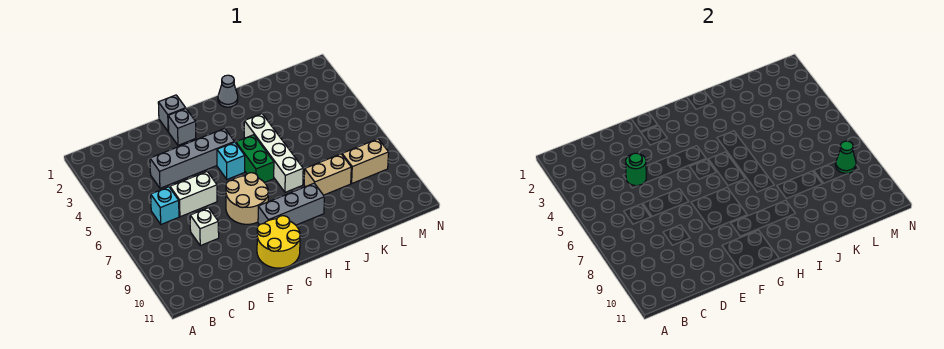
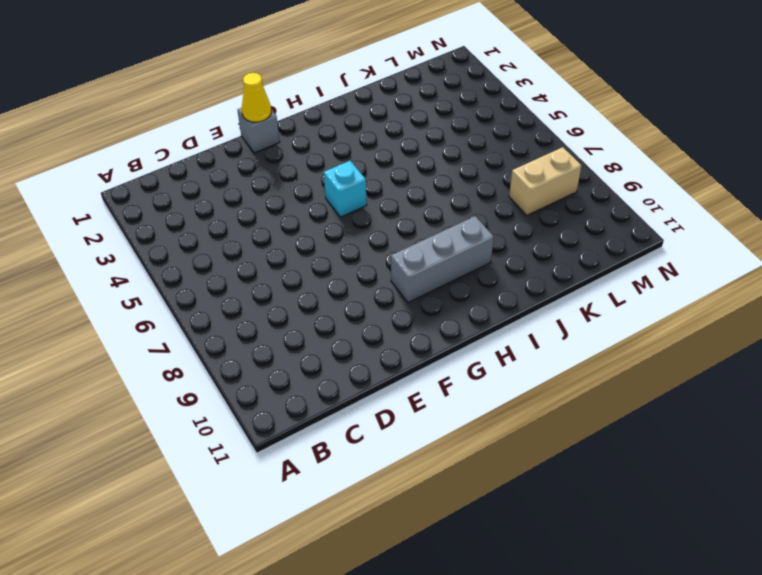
yellow cone F1 level 2 -> none
none -> cyan brick C6 level 1
none -> grey brick D4:G4 level 1
none -> white brick D6:E6 level 1

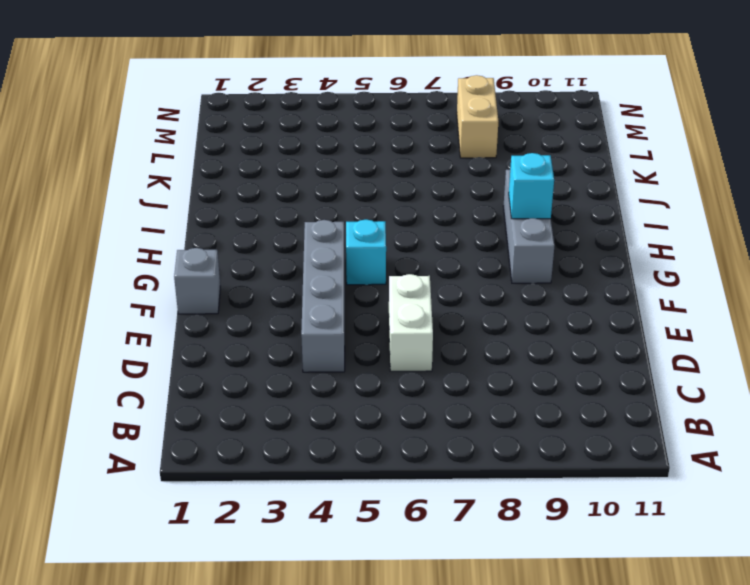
cyan brick H9 level 2 -> cyan brick C6 level 1
none -> white brick D8 level 1
none -> grey brick F2 level 1
none -> tan round brick F7:G8 level 1

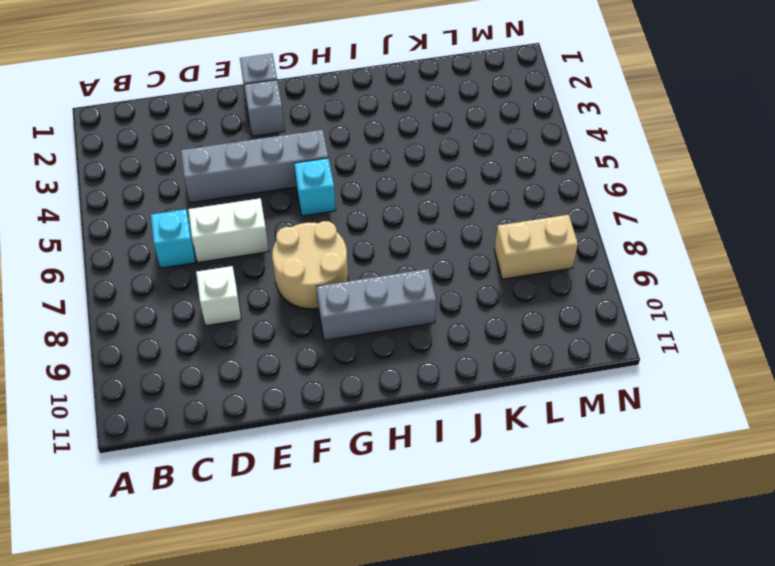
none -> yellow round brick F10:G11 level 1
none -> green brick H5:H6 level 1
none -> grey cone I1 level 1

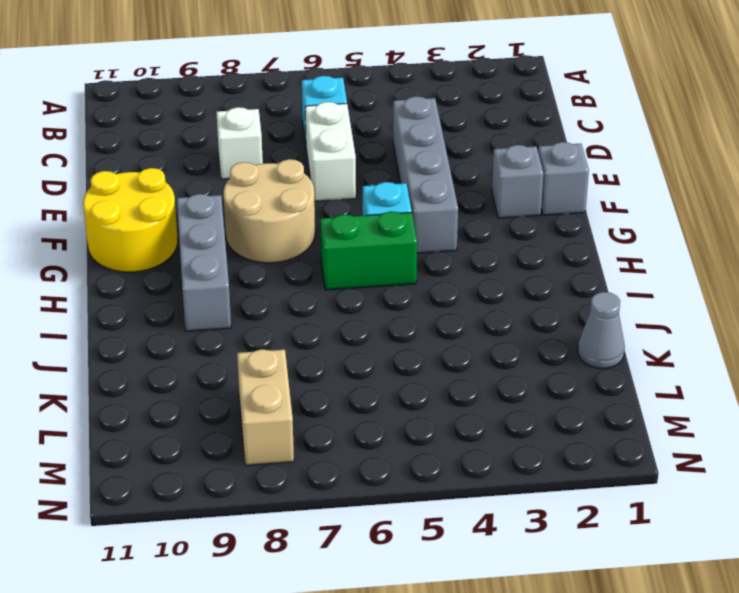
grey cone K1 level 1 -> grey cone I1 level 1
none -> white brick I4:I7 level 1
none -> tan brick J8:K8 level 1
none -> green round brick D4 level 2

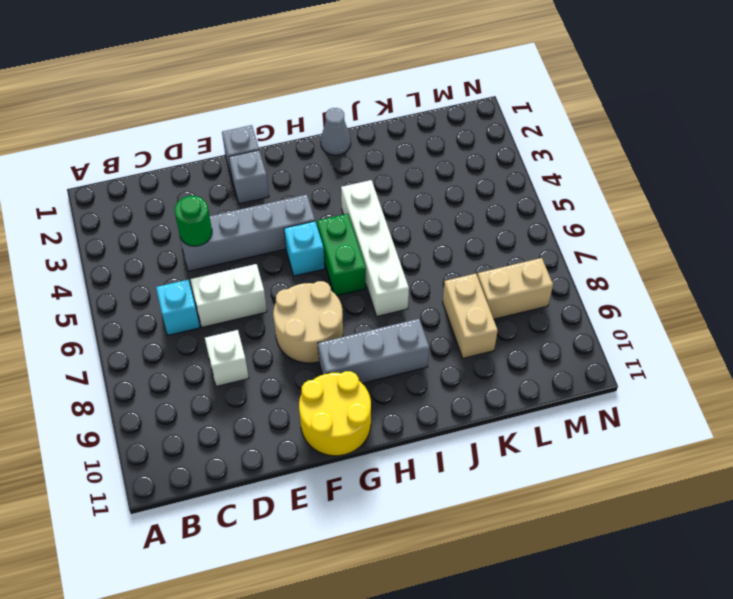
tan brick K8:K9 level 1 -> tan brick J8:K8 level 1
none -> green cone M8 level 2

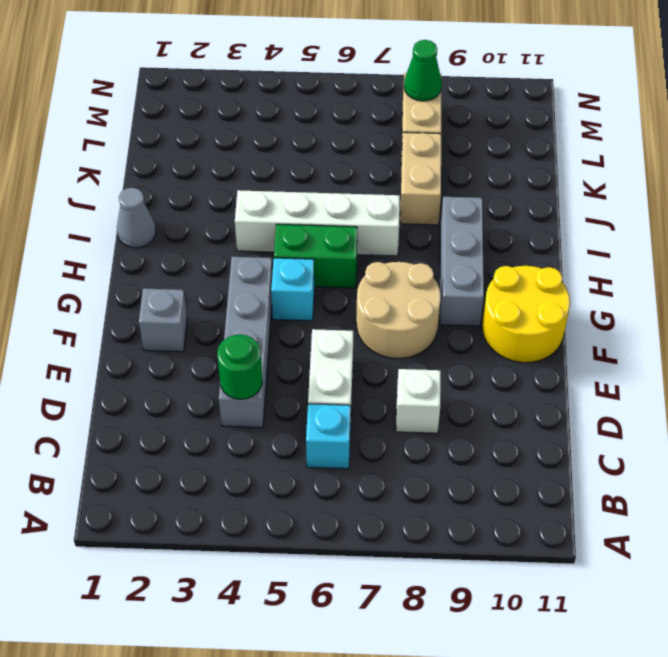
none -> grey brick F1 level 1

